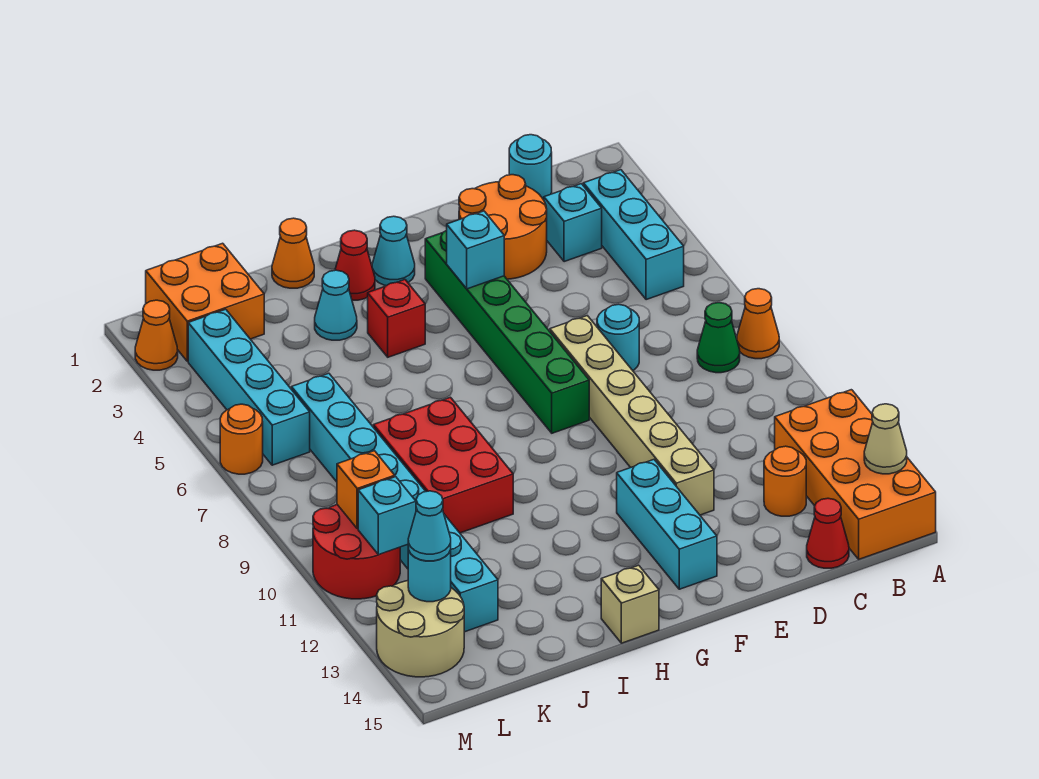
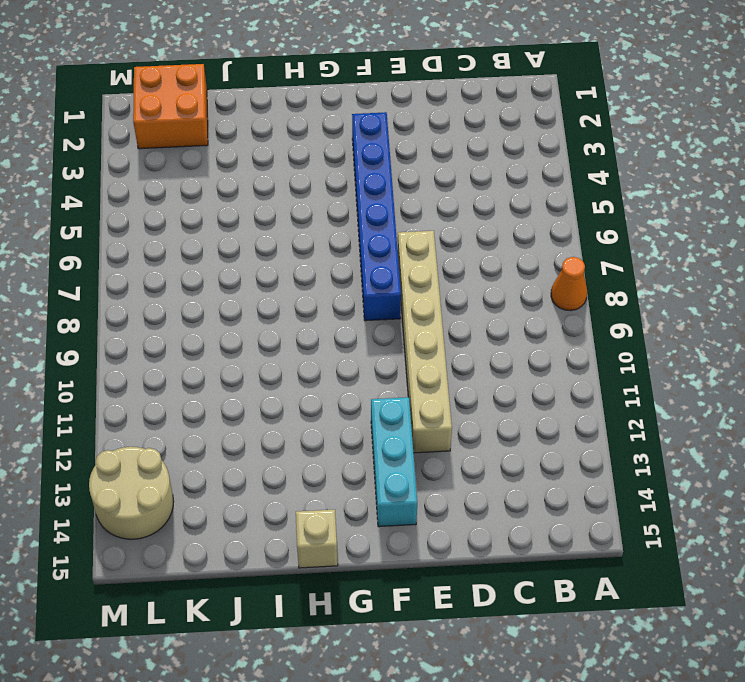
blue brick F3:F8 level 1 -> green brick F3:F8 level 1
none -> orange brick A12:B15 level 1
none -> cyan brick B3:B5 level 1
none -> green cone B8 level 1
none -> cyan round brick C1 level 1

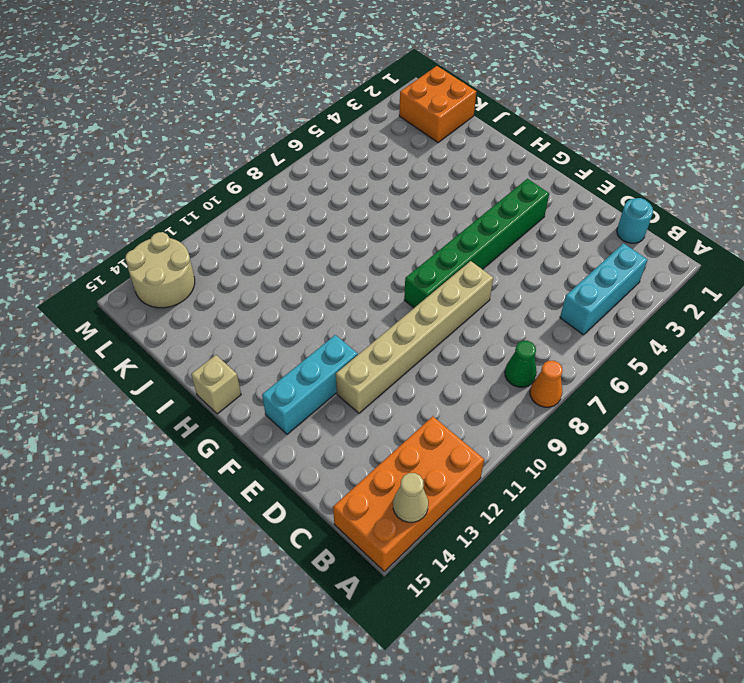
none -> cyan brick C3 level 1
none -> orange round brick C13 level 1
none -> red cone C15 level 1
none -> orange round brick D2:E3 level 1

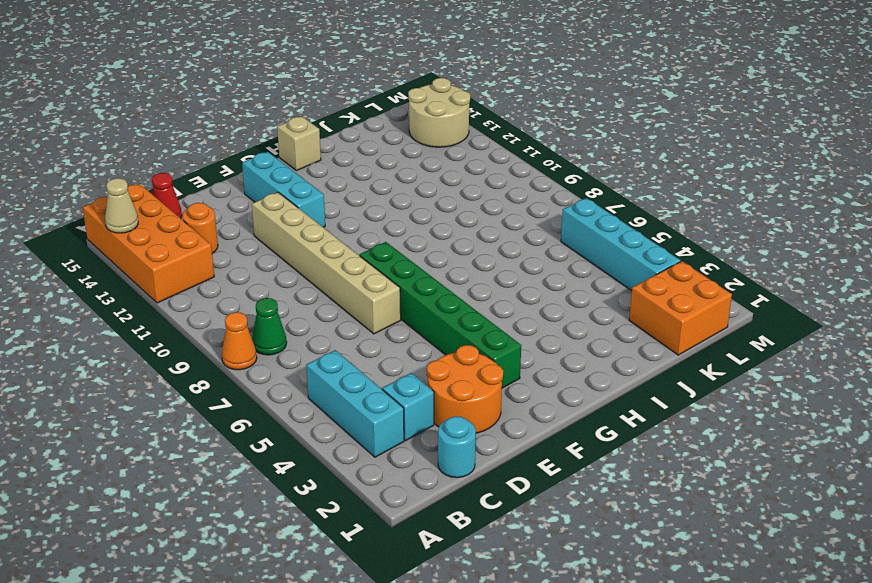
none -> cyan round brick D7 level 1
none -> cyan cone G2 level 1
none -> red cone H2 level 1
none -> red brick H4 level 1

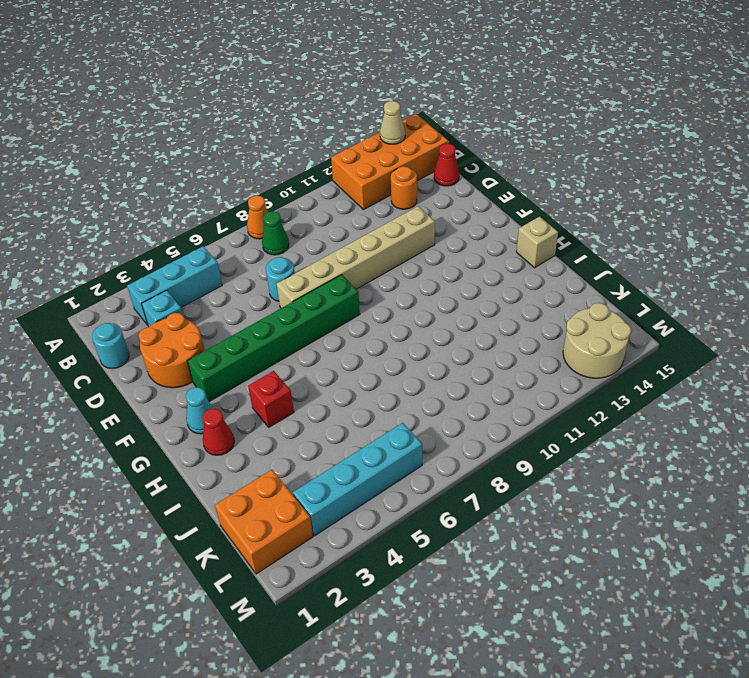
none -> cyan brick F12:F14 level 1
none -> orange cone I1 level 1
none -> cyan cone I3 level 1
none -> red brick I8:J10 level 1

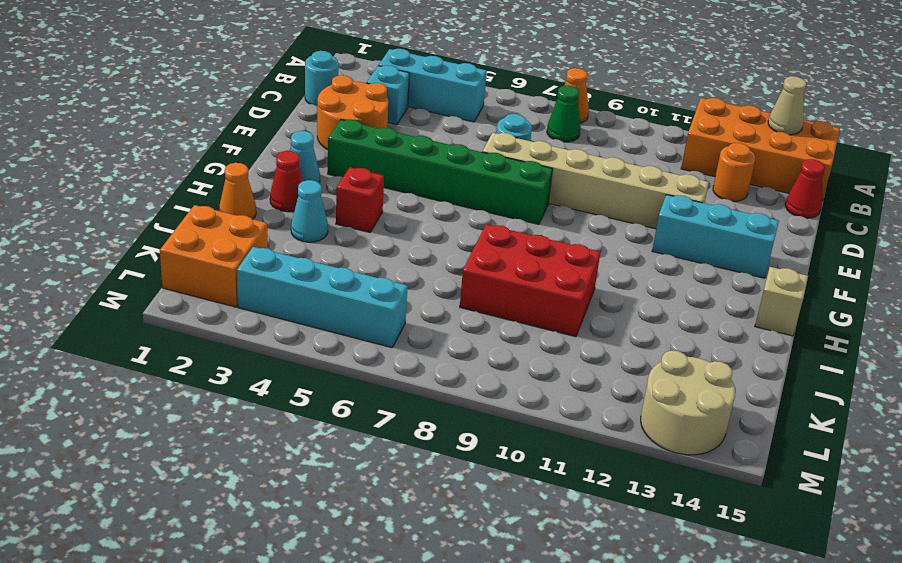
none -> cyan brick K6:K13 level 1
none -> red round brick L10:M11 level 1
none -> orange cone M2 level 1
none -> orange round brick M6 level 1

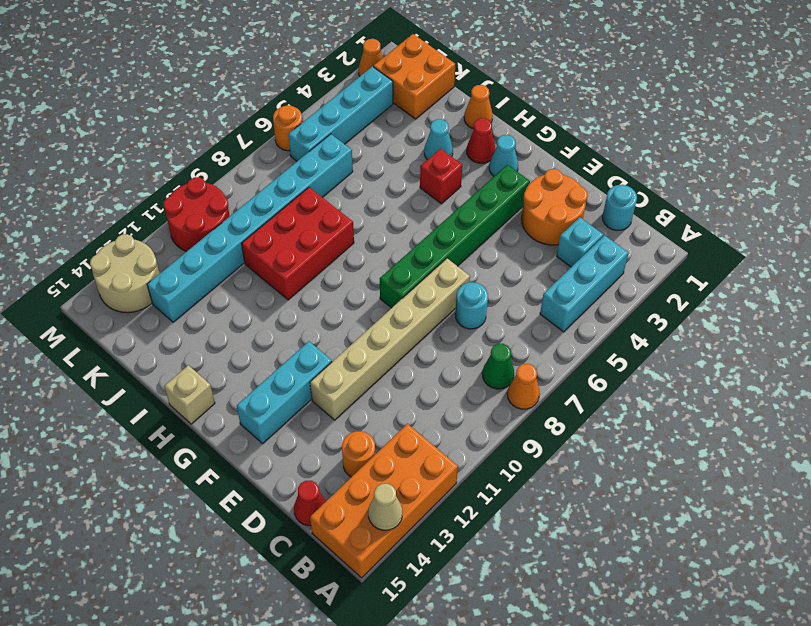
none -> cyan brick F4 level 2
none -> orange brick L10 level 2
none -> cyan brick L11 level 2
none -> cyan round brick L13 level 2

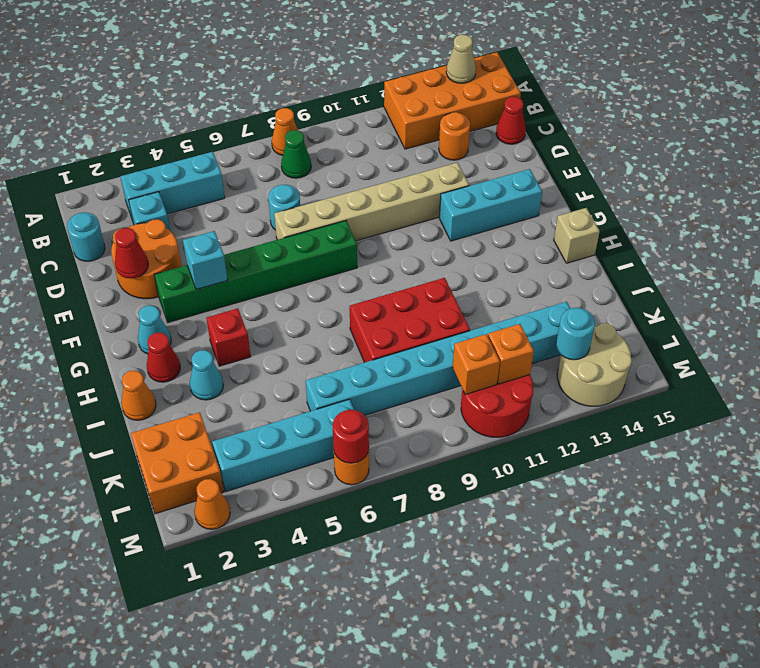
red cone E2 level 2 -> none
orange brick L11 level 2 -> cyan brick L11 level 2
red round brick M6 level 2 -> none
none -> cyan cone L13 level 3

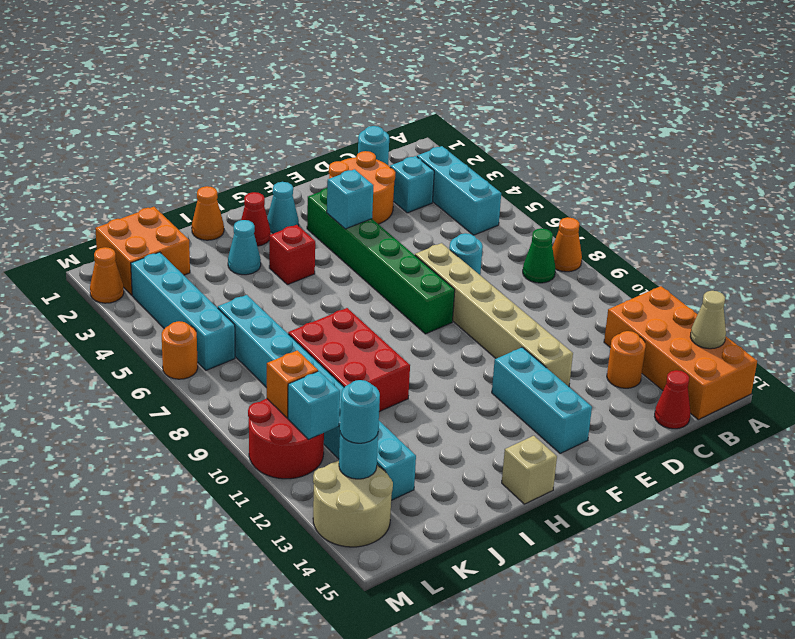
cyan round brick L13 level 3 -> cyan cone L13 level 3

